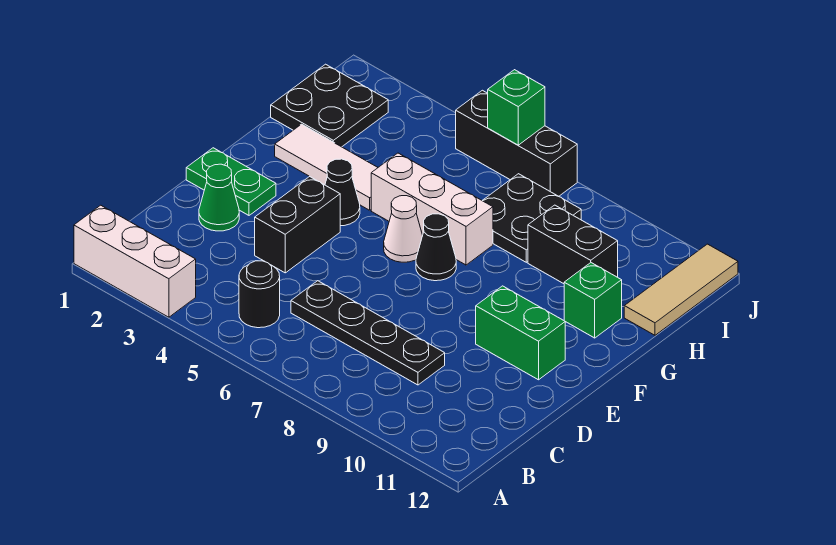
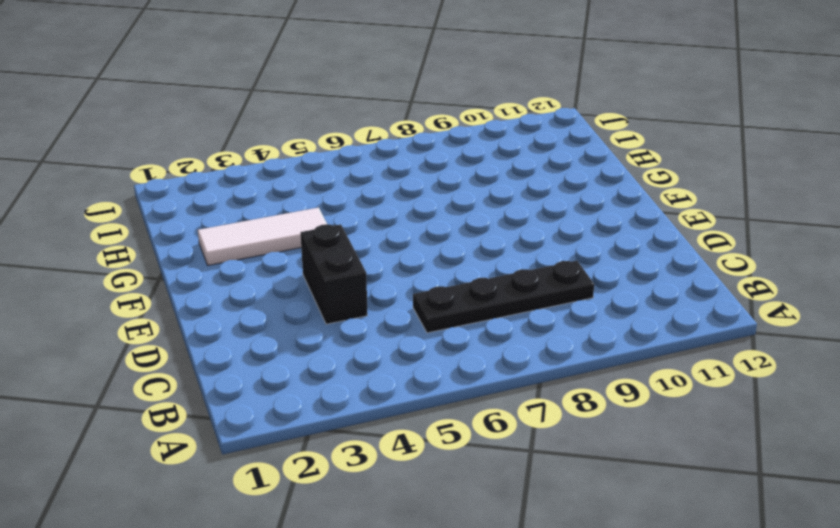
none -> white brick A1:A3 level 1
none -> black round brick B5 level 1
none -> green cone D2 level 1

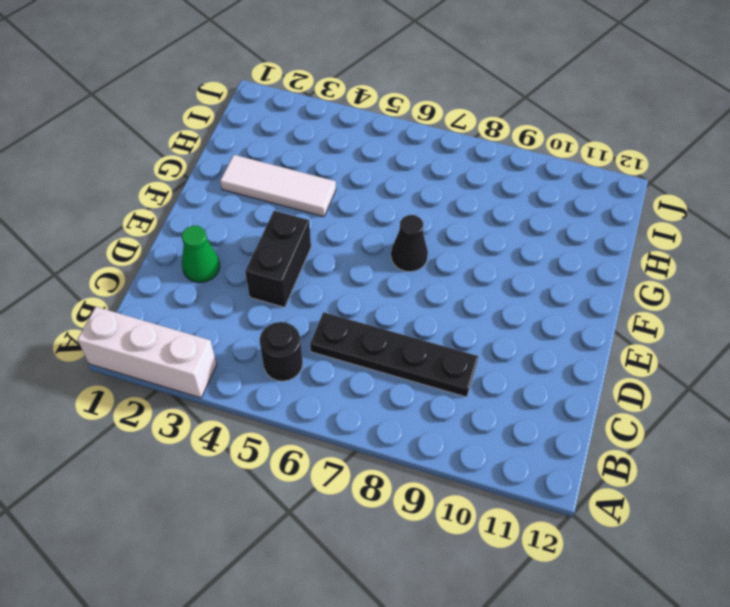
none -> green plate E1:E2 level 1
none -> green brick E10:E11 level 1
none -> black cone F4 level 1

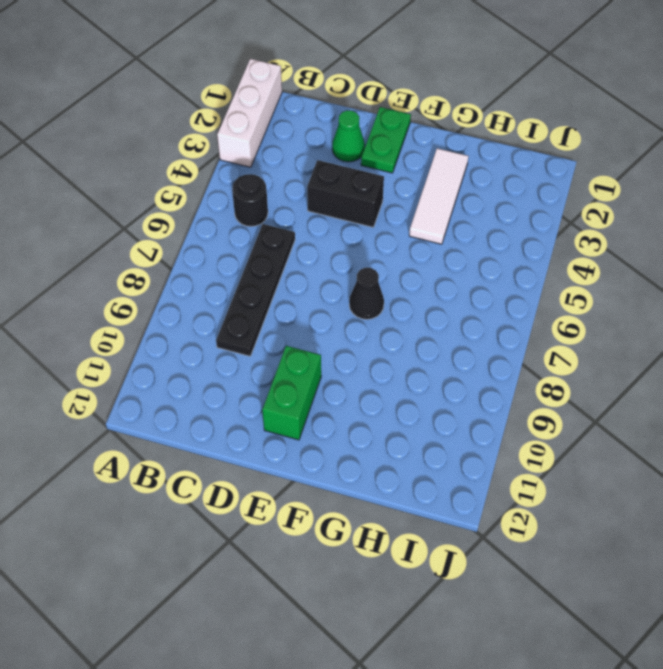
none -> black cone F4 level 1
none -> white cone F6 level 1
none -> white brick G5:G7 level 1

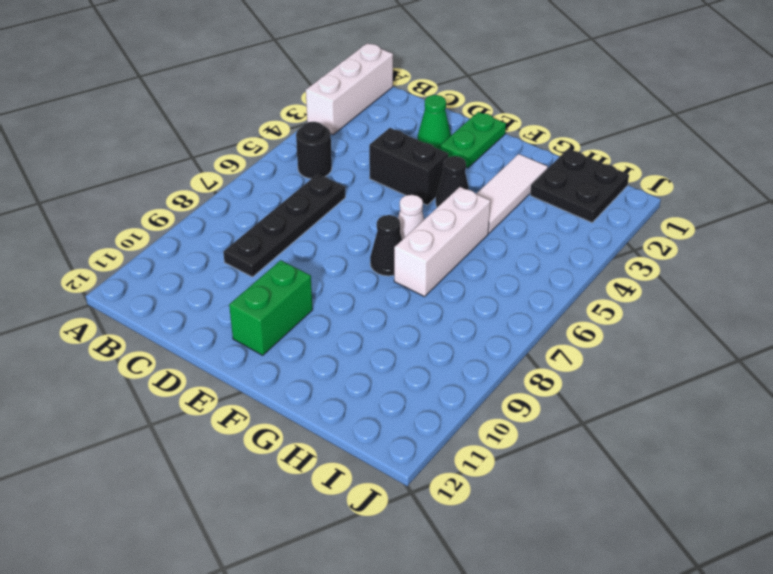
none -> green brick G11 level 1
none -> black plate H7:I8 level 1
none -> black brick H9:H10 level 1

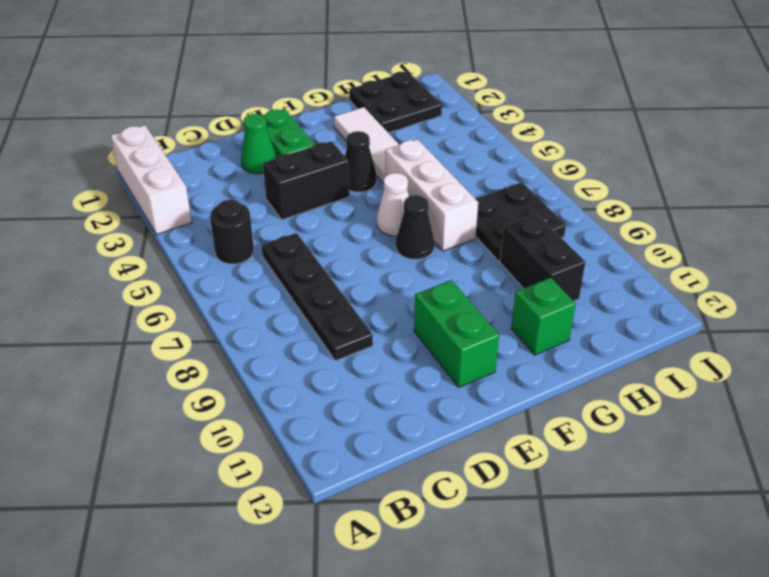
none -> tan tile H12:J12 level 1
none -> black brick J5:J7 level 1
none -> green brick J6 level 2

